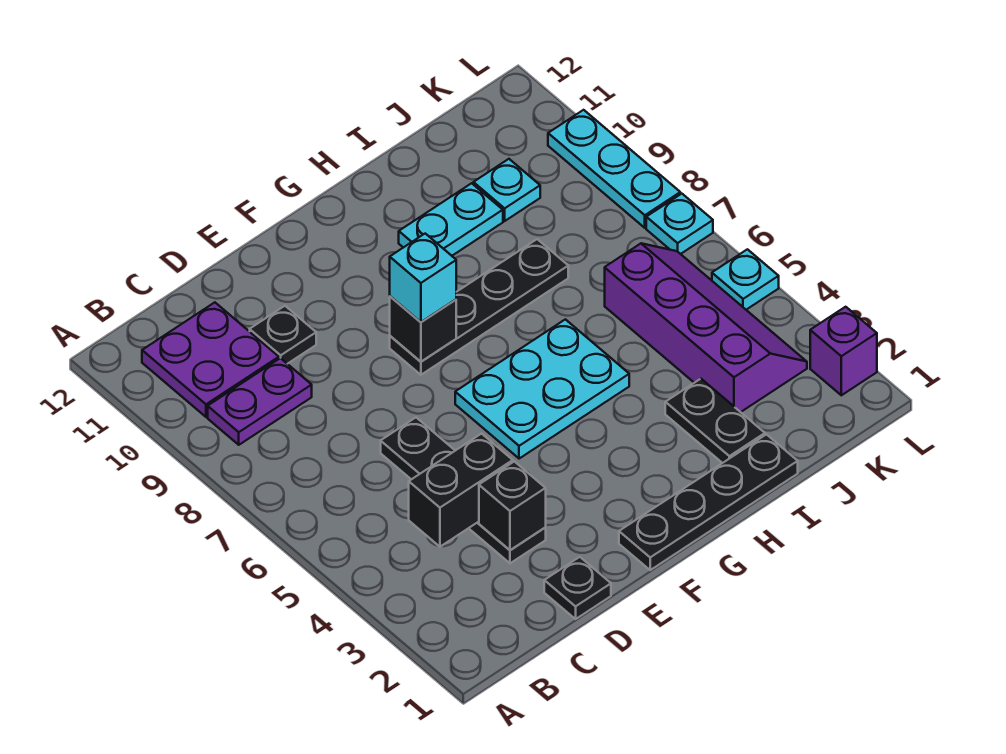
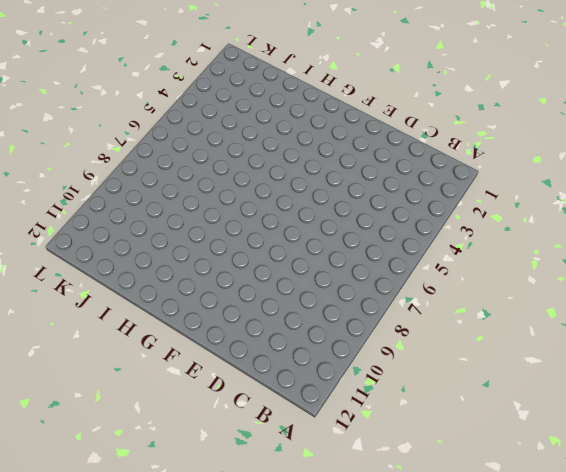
none -> purple plate B9:C9 level 1
none -> purple plate B10:C11 level 1
none -> black plate D1 level 1

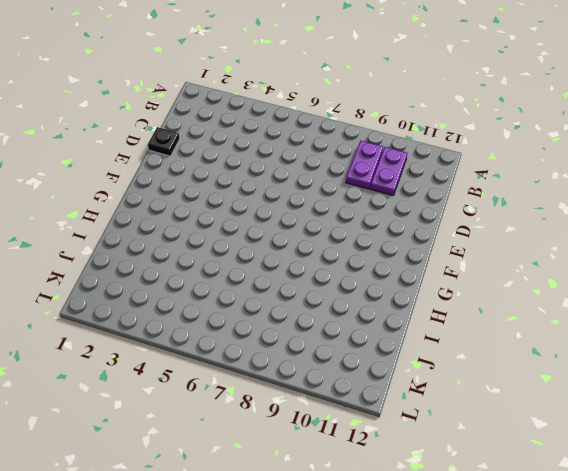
purple plate B10:C10 level 1 -> purple plate B10:C11 level 1
none -> black plate D3:D6 level 1
none -> black plate D10 level 1
none -> black plate F1:I1 level 1

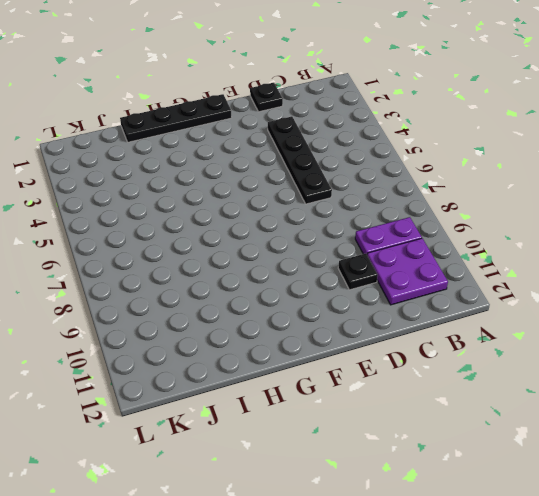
none -> cyan plate F5:H6 level 1
none -> black plate F8:I8 level 1
none -> cyan plate H10:I10 level 1

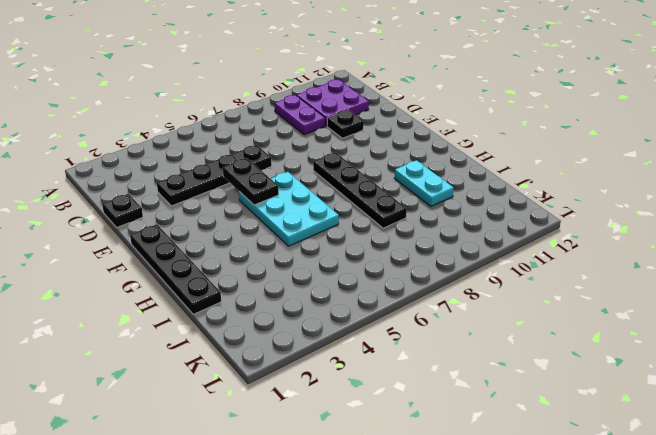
black plate E5:F5 level 2 -> black plate I2:I3 level 1
none -> purple slope J3:K6 level 1 top J
none -> cyan plate J10 level 1
none -> purple brick L2 level 1

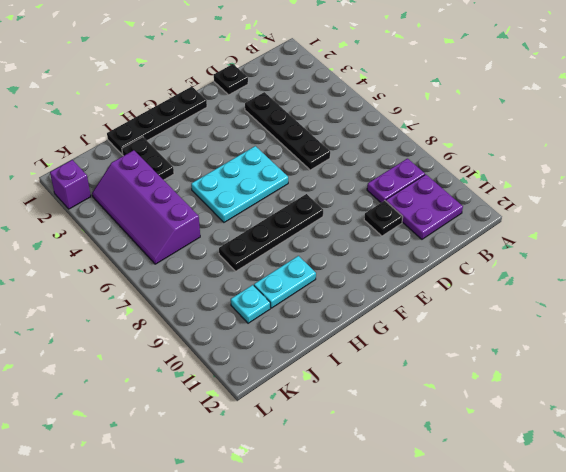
none -> cyan plate L5 level 1
none -> cyan plate L7 level 1
none -> cyan plate L8:L10 level 1

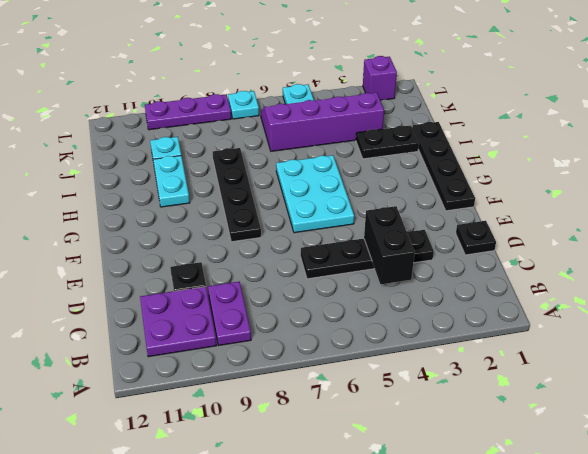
purple plate L8:L10 level 1 -> cyan plate L8:L10 level 1
none -> black brick D3 level 2
none -> black brick F8 level 2
none -> cyan brick F8 level 3

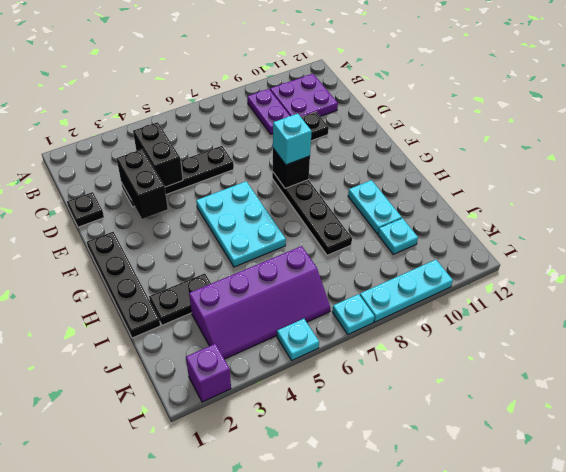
black brick D3:E3 level 2 -> black brick D3 level 2

